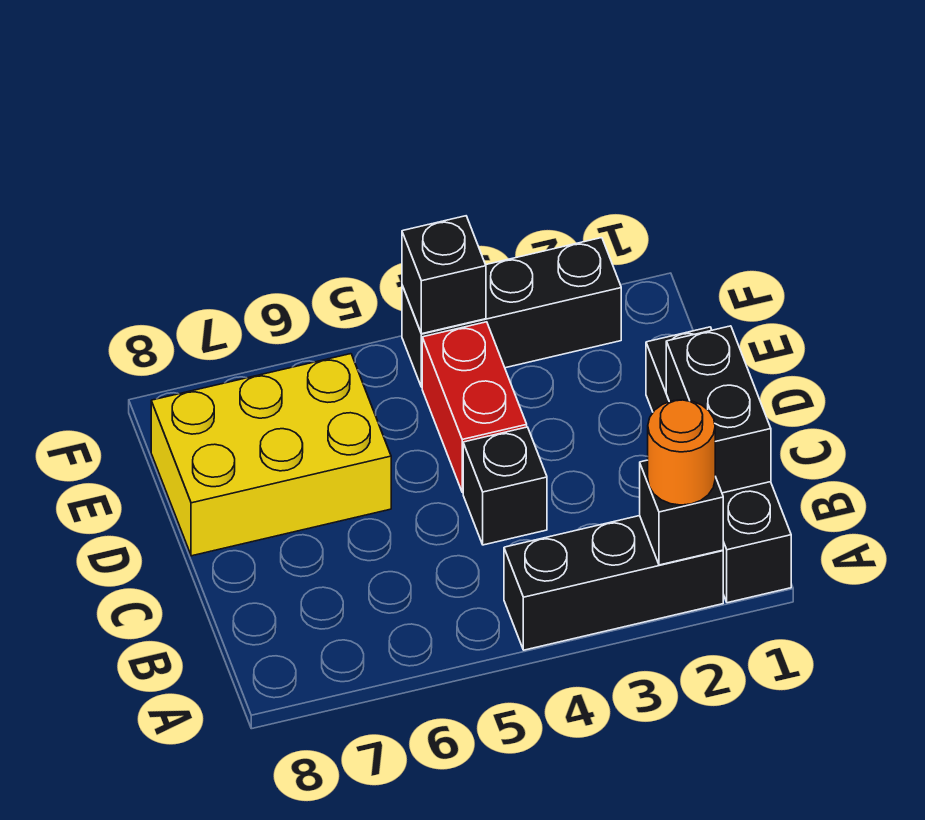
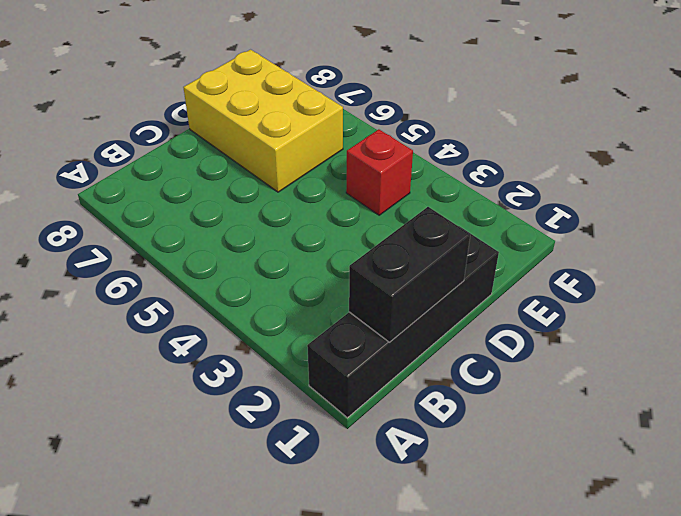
red brick E4 level 1 -> red brick D4:E4 level 1
none -> black brick A2:A4 level 1
none -> black brick C4 level 1

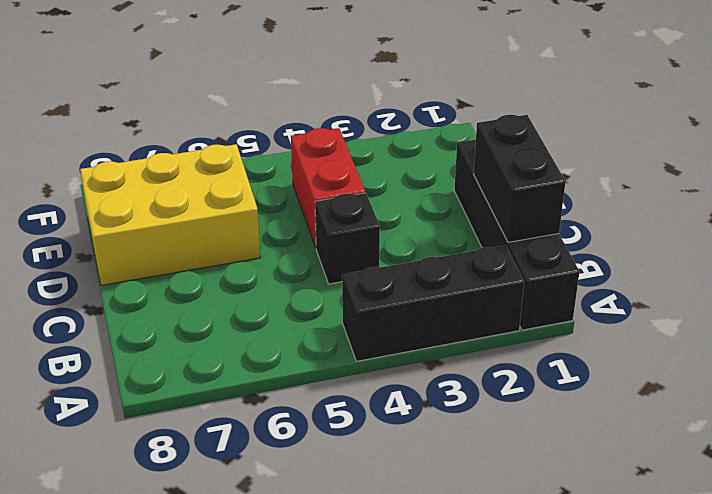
none -> black brick F2:F4 level 1
none -> black brick A2 level 2

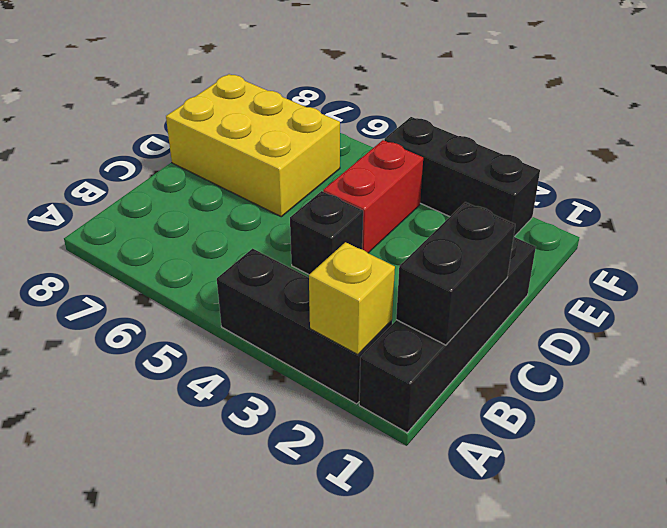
yellow brick A2 level 2 -> black brick A2 level 2
none -> black brick F4 level 2
none -> orange round brick A2 level 3

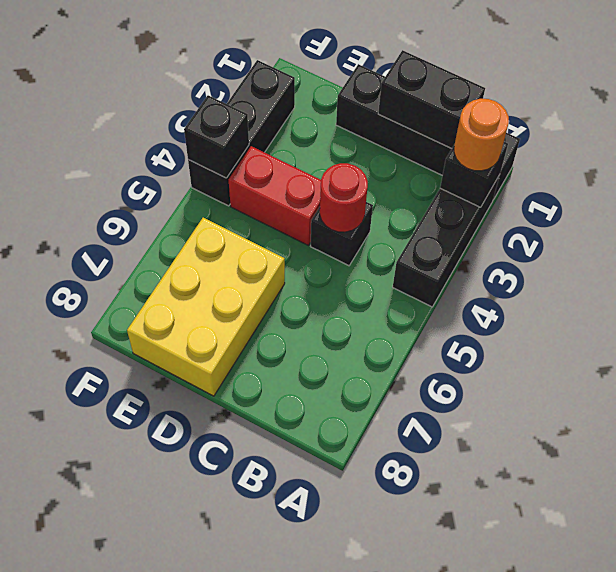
red round brick C4 level 2 -> none

